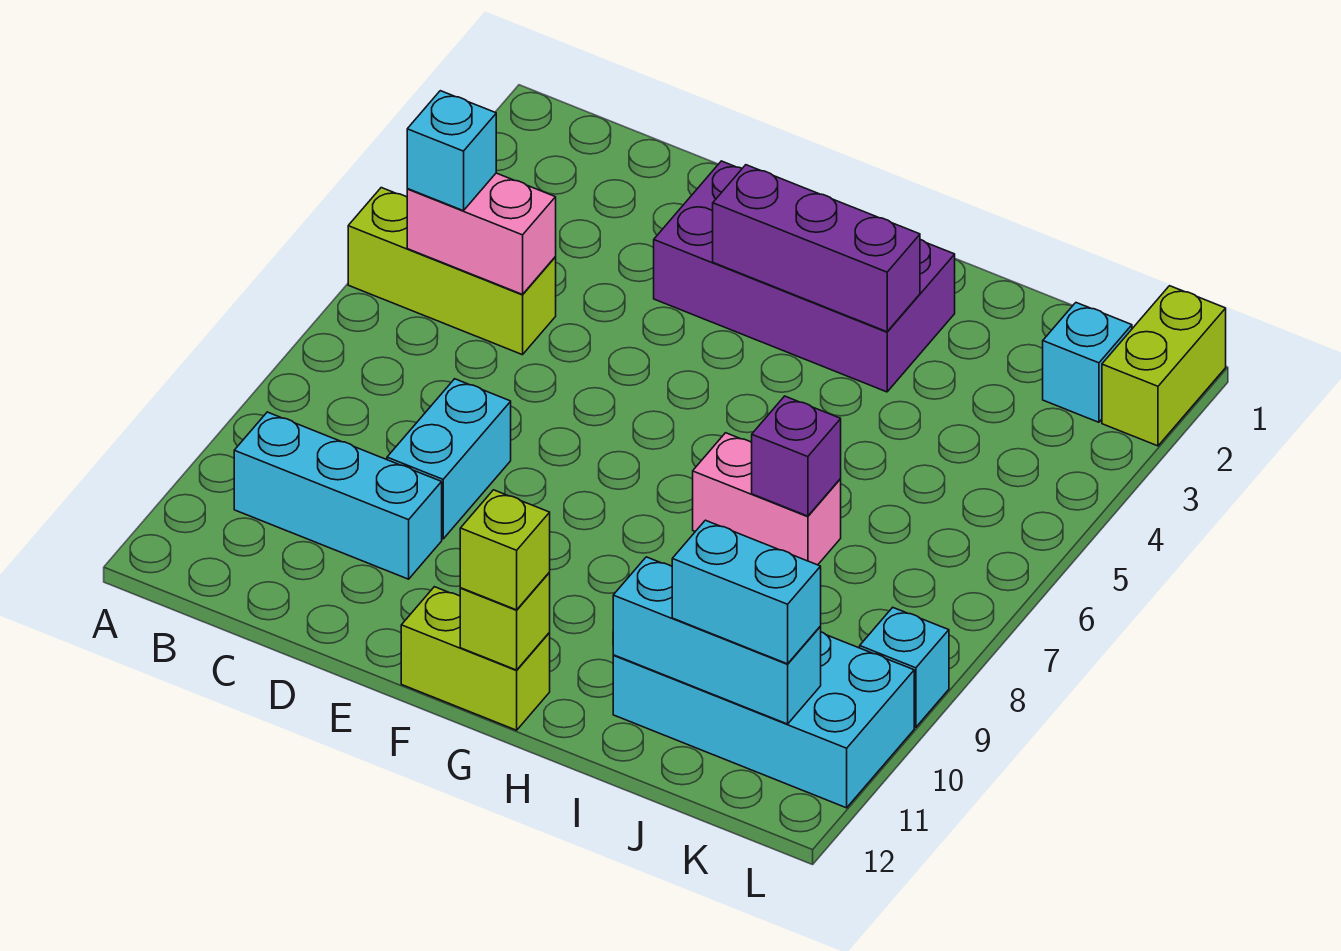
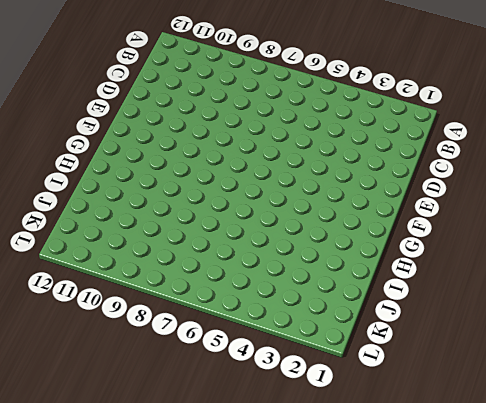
none -> lime brick A5:C5 level 1
none -> cyan brick B10:D10 level 1
none -> cyan brick D8:D9 level 1

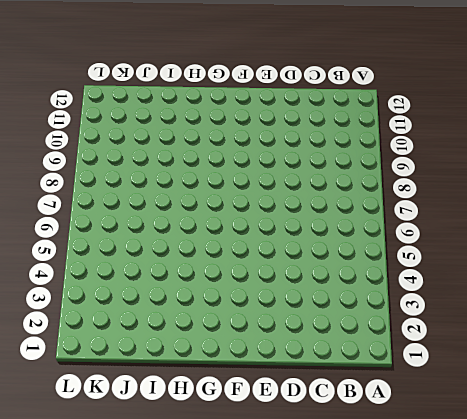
none -> lime brick A5:C5 level 1
none -> cyan brick B10:D10 level 1
none -> cyan brick D8:D9 level 1

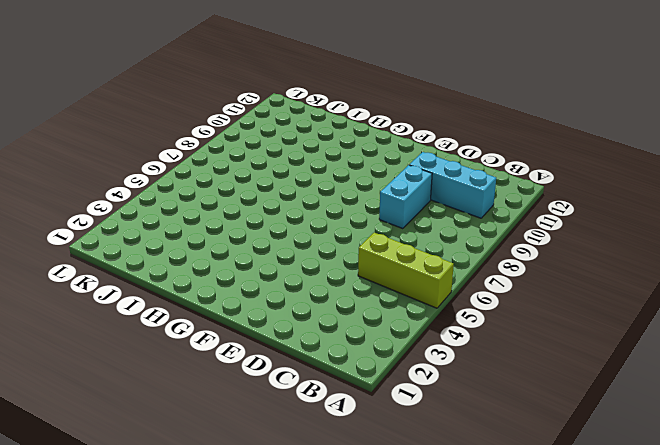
none -> purple brick E2:H3 level 1
none -> lime brick F12:G12 level 1
none -> pink brick H7:I7 level 1

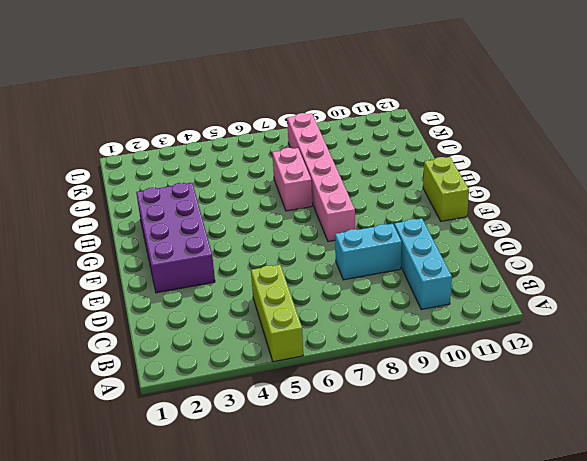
pink brick F8:K8 level 1 -> none
none -> cyan brick I10:L11 level 1
none -> cyan brick K2 level 1
none -> lime brick L1:L2 level 1

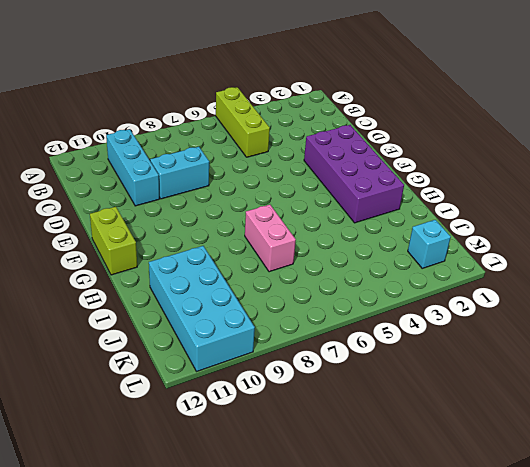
none -> lime brick L1:L2 level 1
none -> cyan brick L9 level 1
none -> pink brick B5:C5 level 2

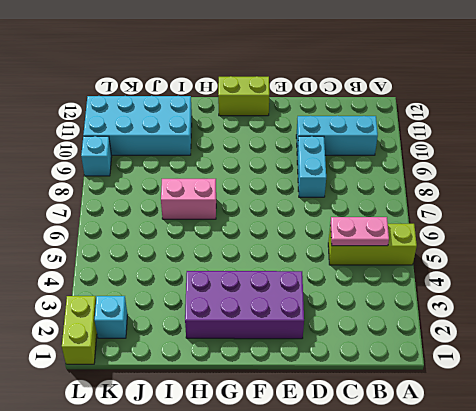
pink plate B5:C5 level 2 -> pink brick B5:C5 level 2
none -> purple brick F3:H3 level 2
none -> lime brick G12 level 2
none -> purple brick I7 level 2

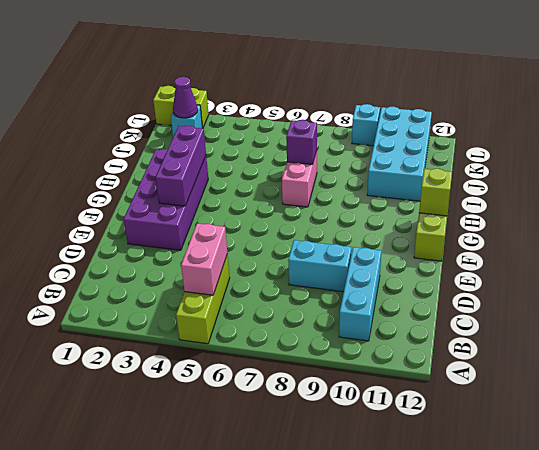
purple cone K2 level 2 -> none
none -> cyan brick I11:K11 level 2
none -> cyan brick B5 level 3
none -> lime brick G12 level 3

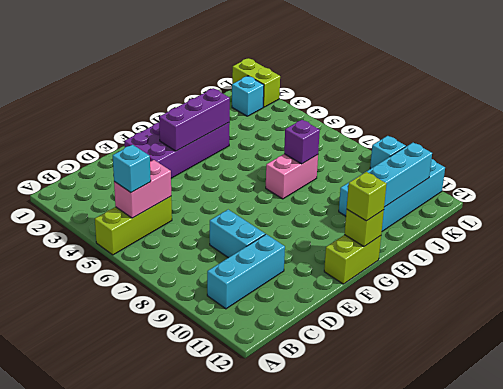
none -> cyan brick J11:K11 level 3

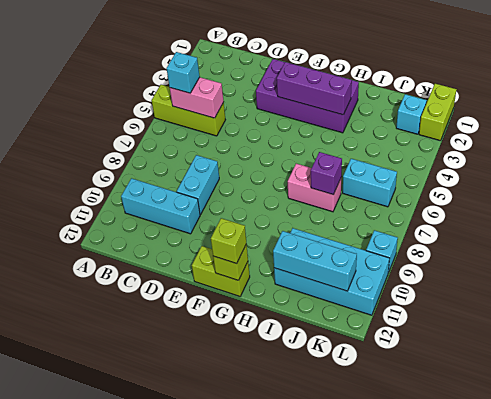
cyan brick J6:K6 level 1 -> cyan brick J11:K11 level 3

